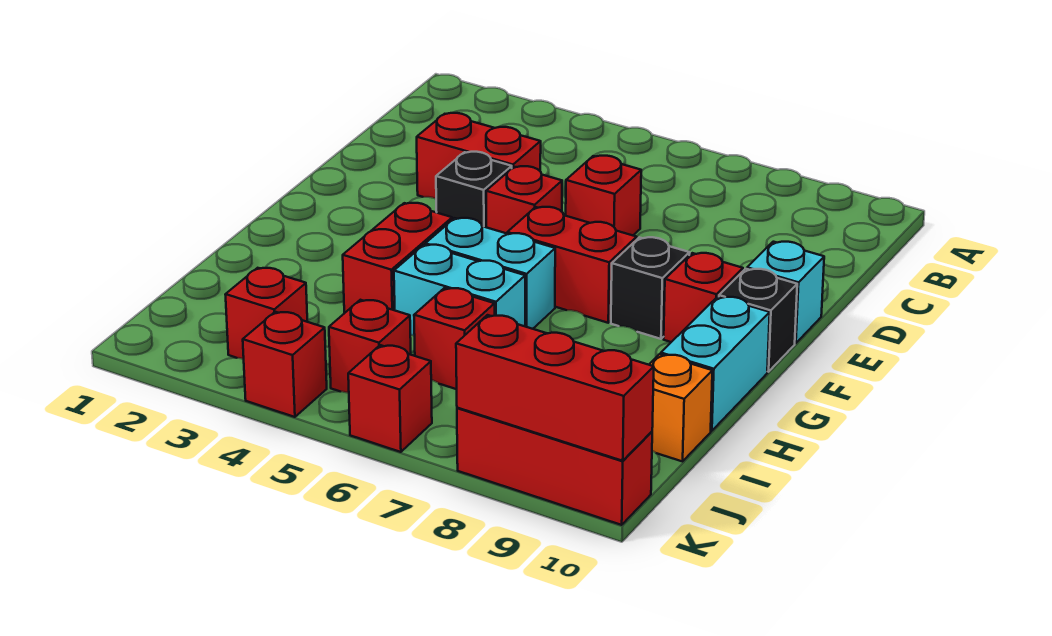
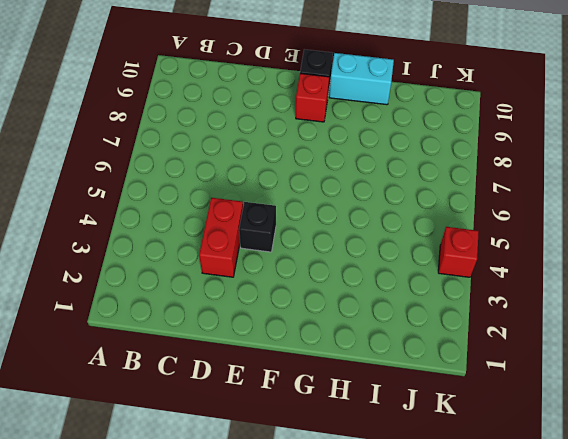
none -> red brick D6 level 1
none -> red brick E5 level 1
none -> cyan brick E10 level 1

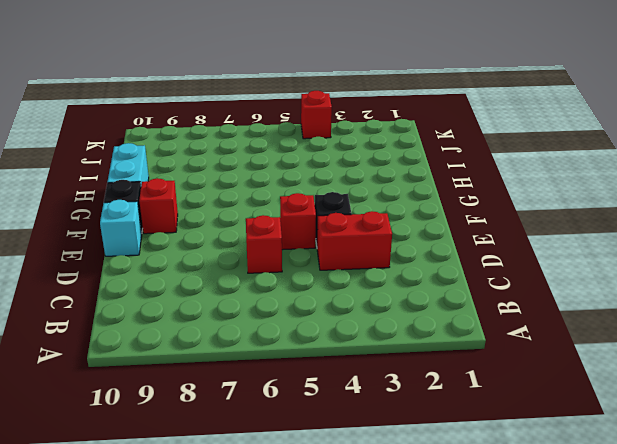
none -> red brick F6:F7 level 1
none -> black brick F8 level 1
none -> red brick G4:H4 level 1

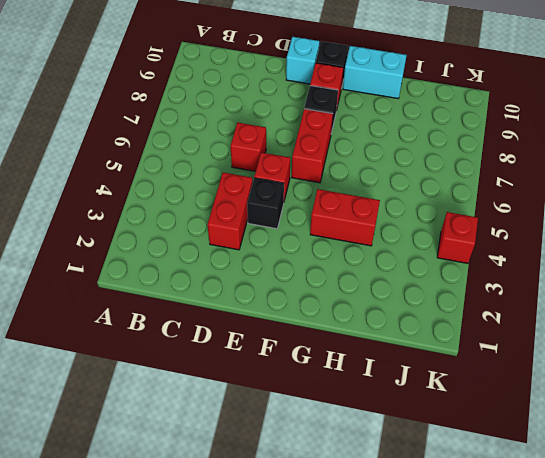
none -> cyan brick G5:G6 level 1
none -> cyan brick H5:H6 level 1
none -> red brick I6 level 1

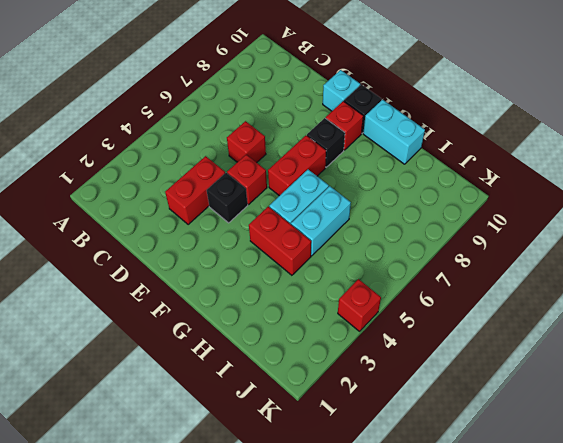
none -> red brick I6 level 1
none -> orange brick I10 level 1
none -> red brick J3 level 1

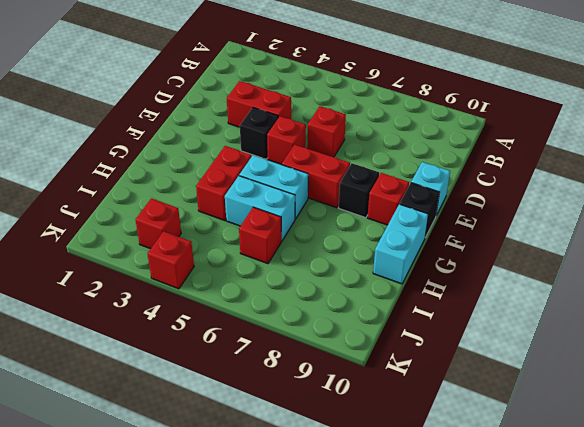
none -> orange brick I10 level 1
none -> red brick J5 level 1
none -> red brick K6 level 1

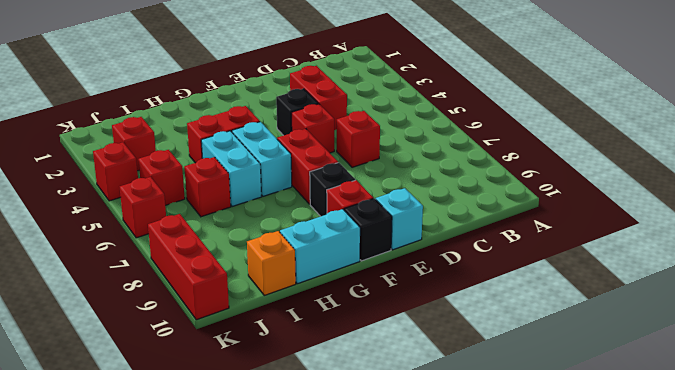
none -> red brick K8:K10 level 2

